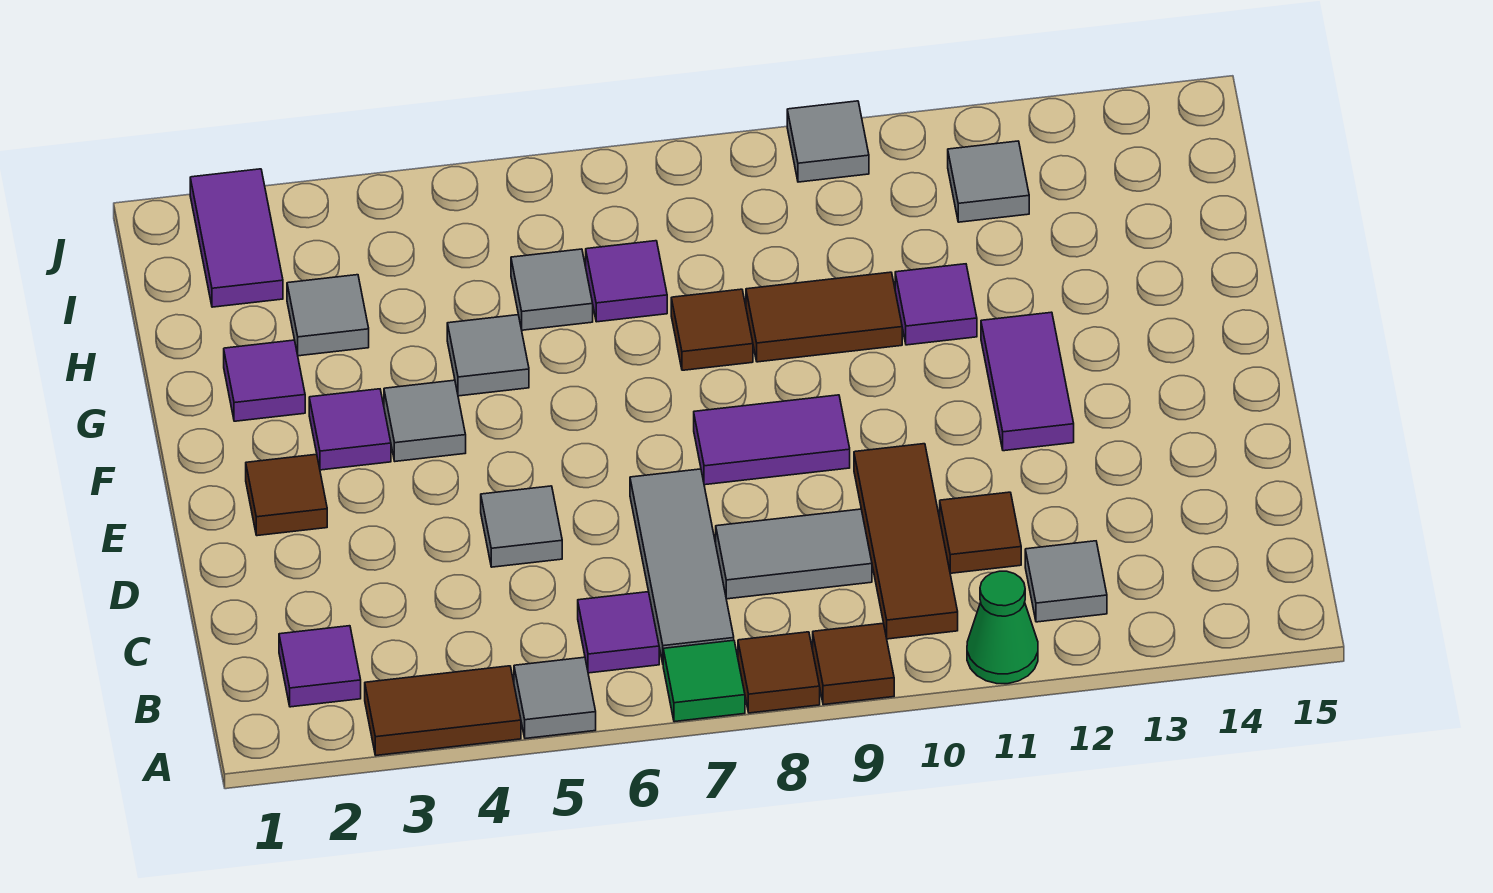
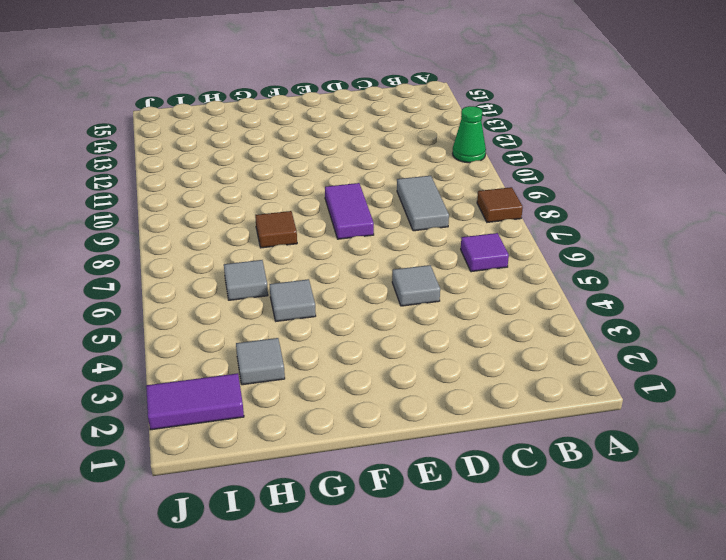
none -> brown tile A3:A4 level 1
none -> grey tile A5 level 1
none -> green tile A7 level 1
none -> brown tile A9 level 1

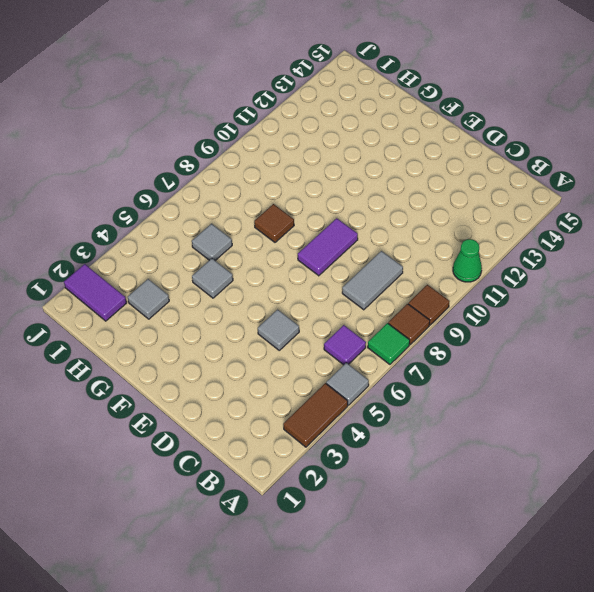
none -> purple tile B2 level 1
none -> grey tile B7:D7 level 1
none -> brown tile B10:D10 level 1
none -> grey tile B12 level 1

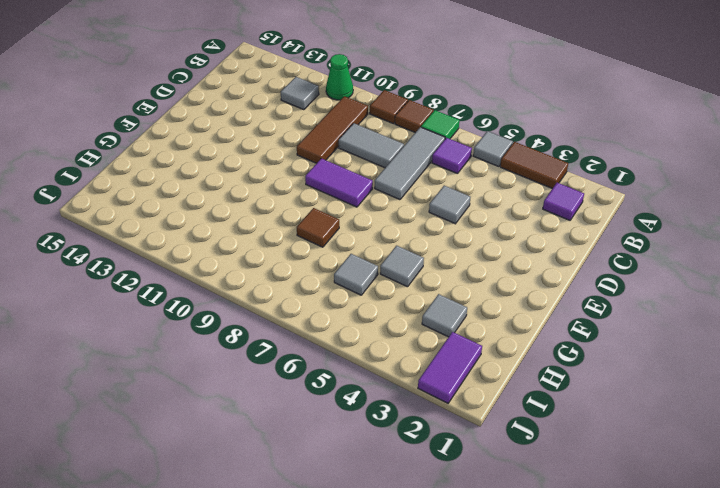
none -> brown tile C11 level 1
none -> brown tile E2 level 1
none -> purple tile E12:F12 level 1
none -> purple tile F3 level 1

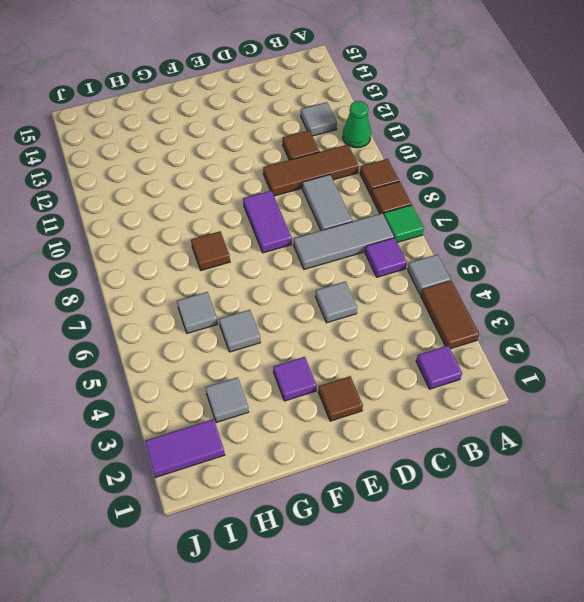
none -> purple tile E12:F12 level 1
none -> grey tile F4 level 1
none -> purple tile G2 level 1
none -> brown tile G9:G10 level 1

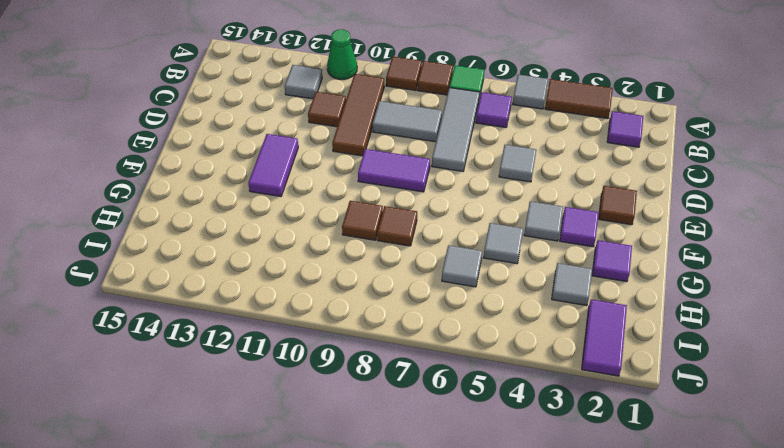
brown tile G9 level 1 -> brown tile G9:G10 level 1
none -> purple tile G11 level 1
none -> purple tile H7 level 1
none -> grey tile I12 level 1
none -> grey tile J10 level 1

